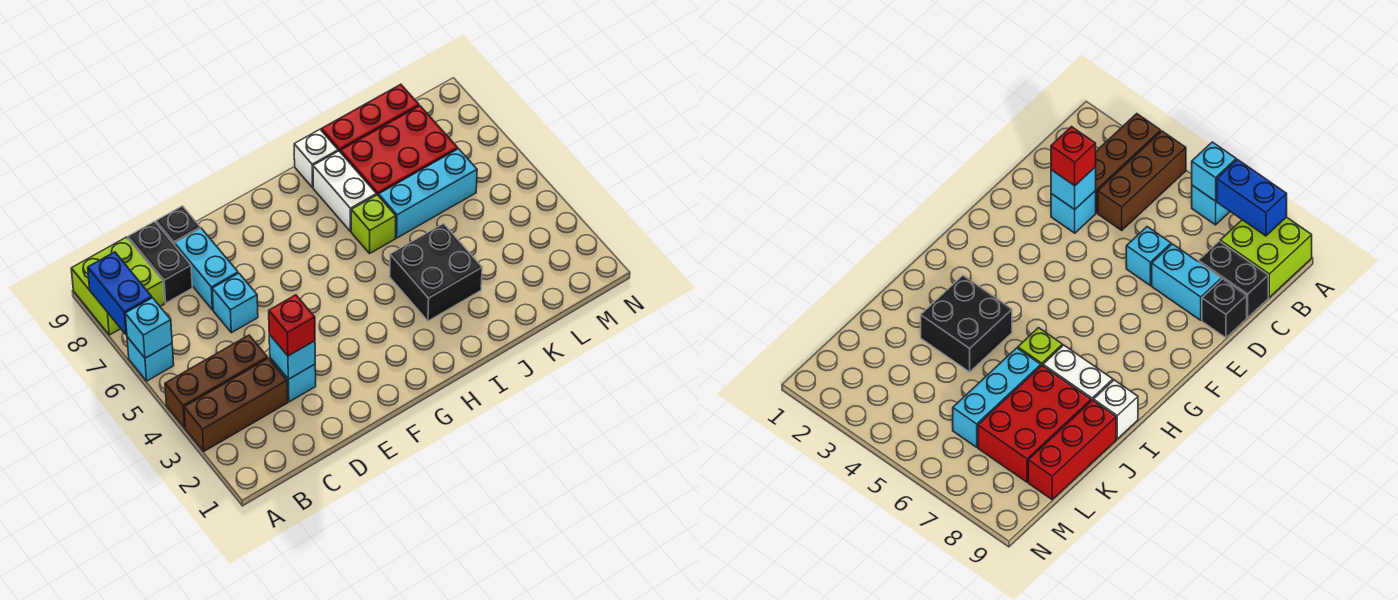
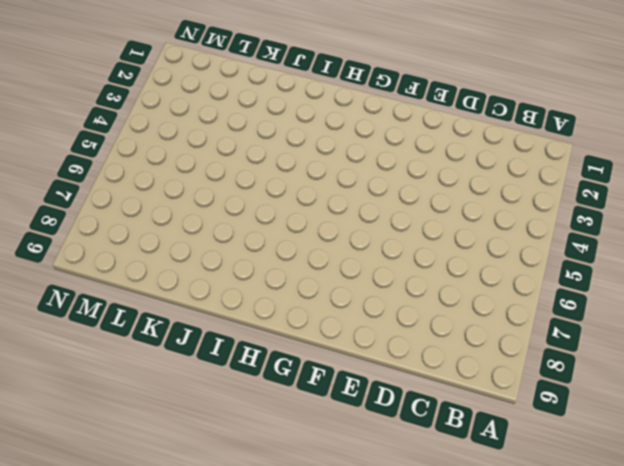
none -> brown brick A3:C3 level 1
none -> brown brick A4:C4 level 1
none -> cyan brick A6 level 1

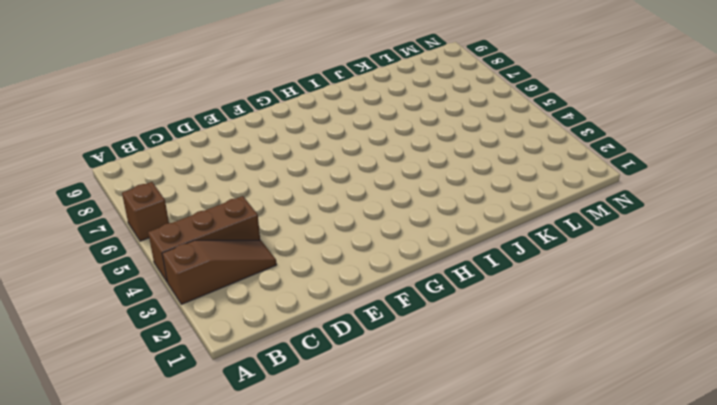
brown slope A3:C3 level 1 top A -> brown brick A3:C3 level 1
brown brick A6 level 1 -> cyan brick A6 level 1
none -> lime brick A8:B9 level 1
none -> black brick C8:C9 level 1
none -> cyan brick D3 level 1

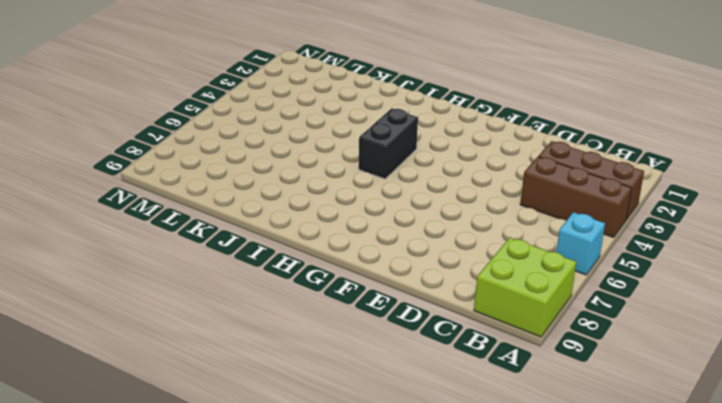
black brick H4:H5 level 1 -> black brick C8:C9 level 1
none -> cyan brick D3 level 1
none -> cyan brick D6 level 1
none -> cyan brick D7:D8 level 1

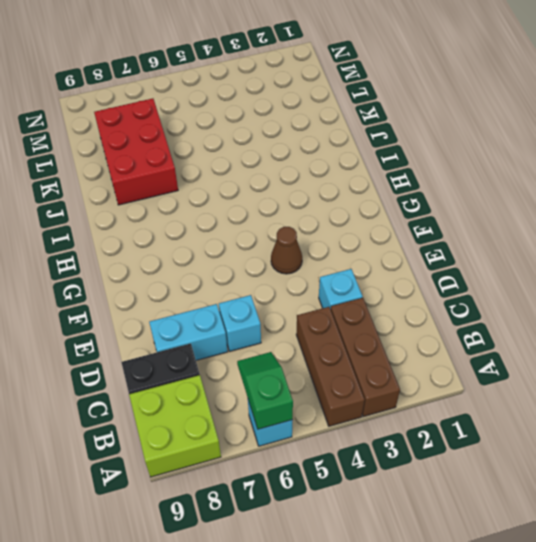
green slope A6:B6 level 2 top A -> cyan brick A6 level 2
brown cone F4 level 1 -> none
none -> black brick D9 level 1
none -> black brick I3:J4 level 1
none -> lime brick I6 level 1

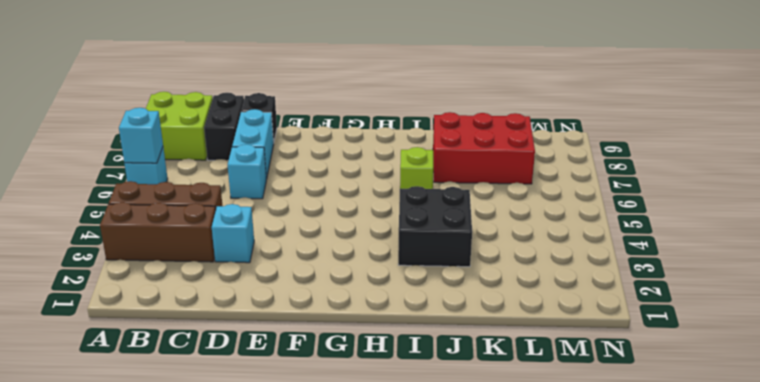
none -> white brick I7:I8 level 1
none -> white brick I9 level 1
none -> cyan brick J6:L6 level 1

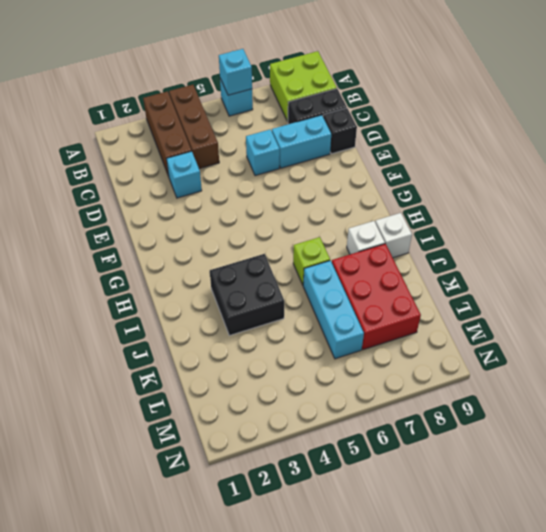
white brick I8 level 1 -> white brick I7:I8 level 1
none -> red brick J9:L9 level 1
none -> blue brick A7:A8 level 2
none -> cyan brick D3 level 2

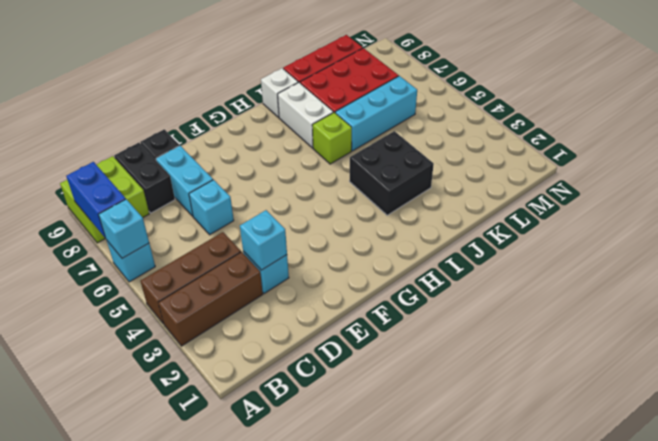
none -> red brick D3 level 3

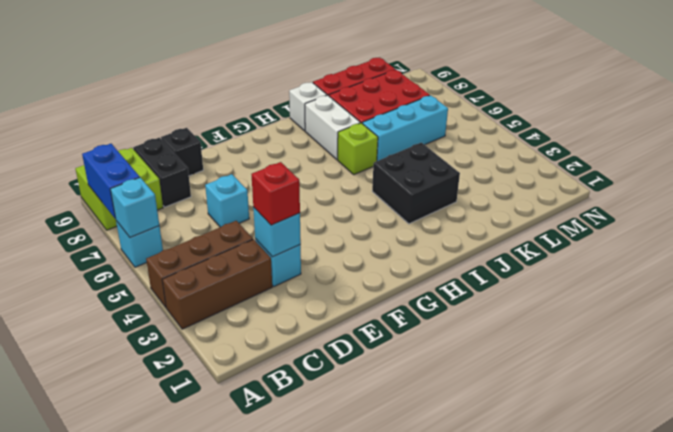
none -> cyan brick D7:D8 level 1

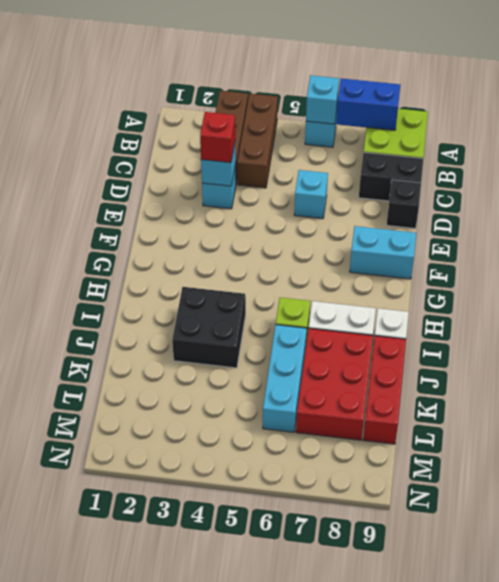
cyan brick F8:F9 level 1 -> cyan brick D7:D8 level 1

